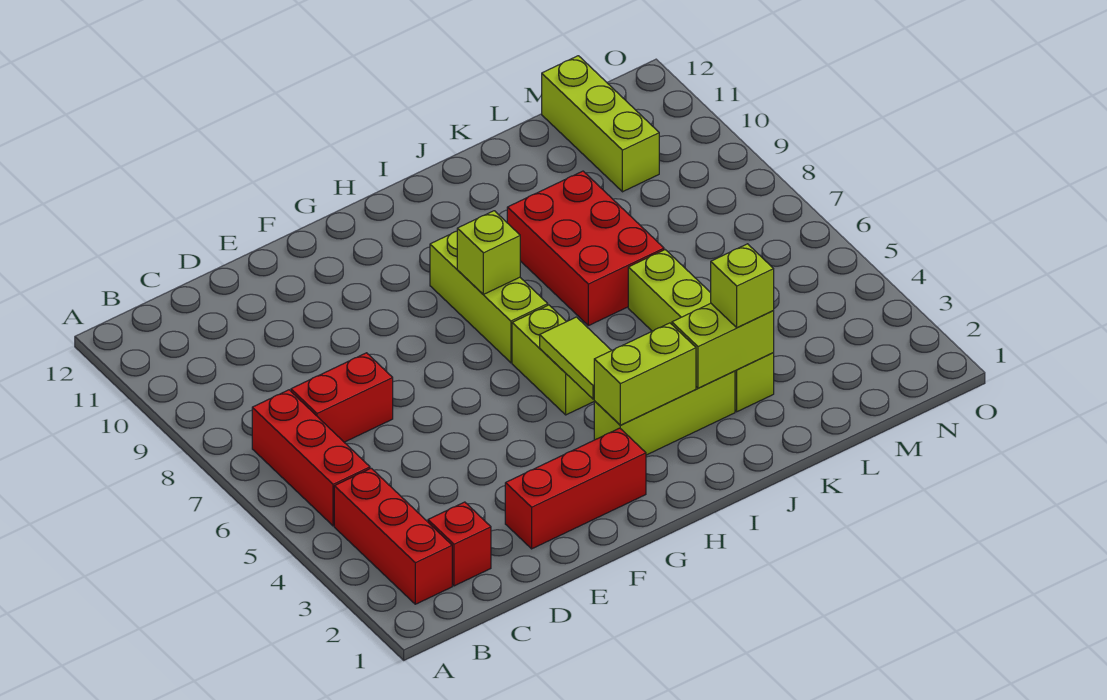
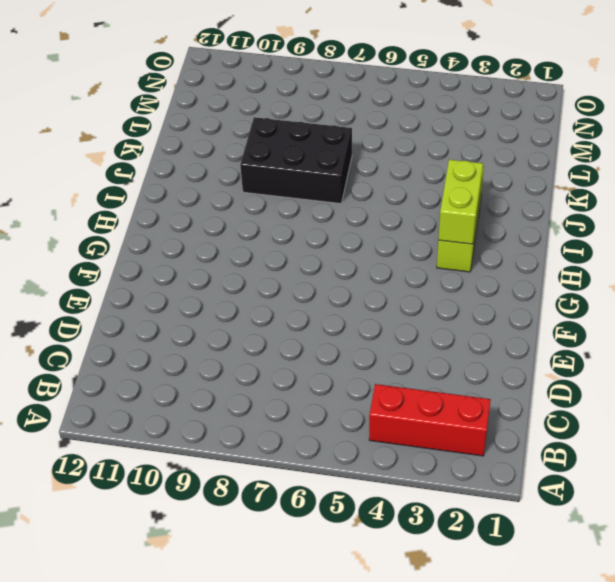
black brick J7:K9 level 1 -> red brick J7:K9 level 1
none -> red brick B5:B7 level 1
none -> red brick C2 level 1
none -> red brick C7:D7 level 1

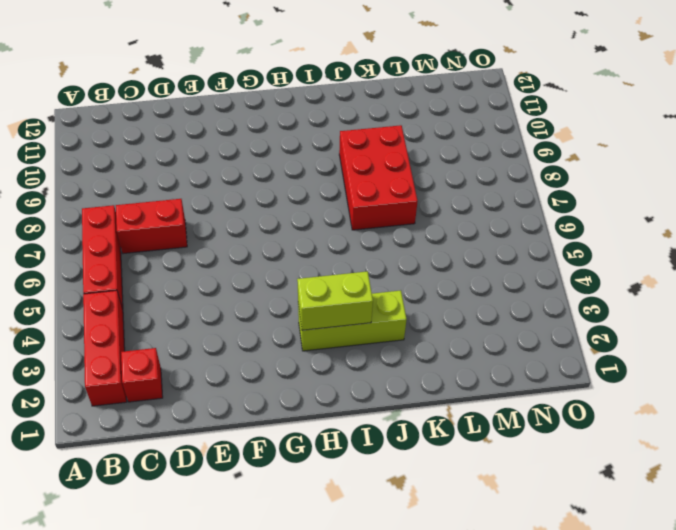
none -> red brick E2:G2 level 1
none -> lime brick H5:H6 level 1
none -> lime brick H7:H9 level 1

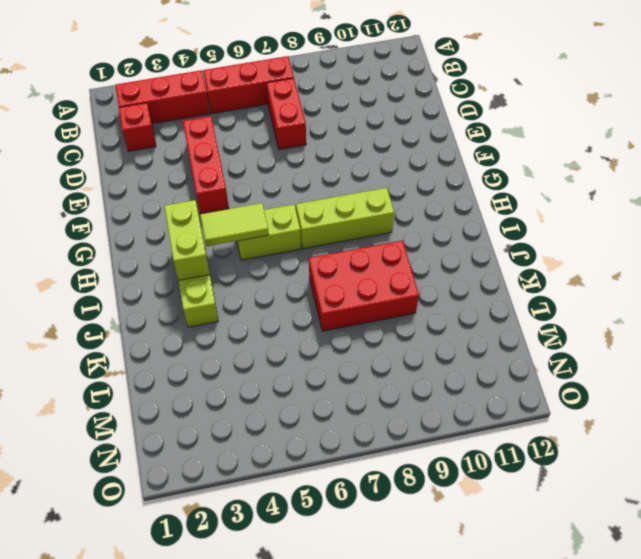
red brick D4:F4 level 1 -> red brick E2:G2 level 1
none -> lime brick K3:K6 level 1
none -> lime brick M10:M12 level 1
none -> lime brick H8 level 2

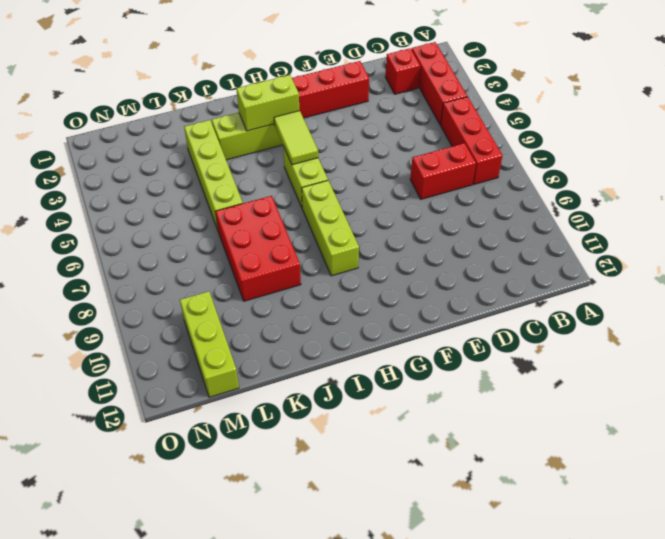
none -> lime brick H8 level 2
none -> lime brick J3:K3 level 2
none -> lime brick K3 level 3

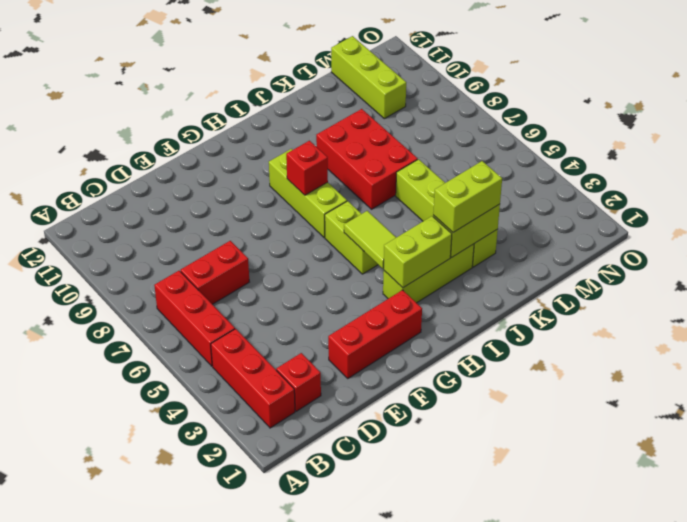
red brick H8 level 2 -> lime brick H8 level 2
lime brick J3:K3 level 3 -> lime brick K3 level 3

